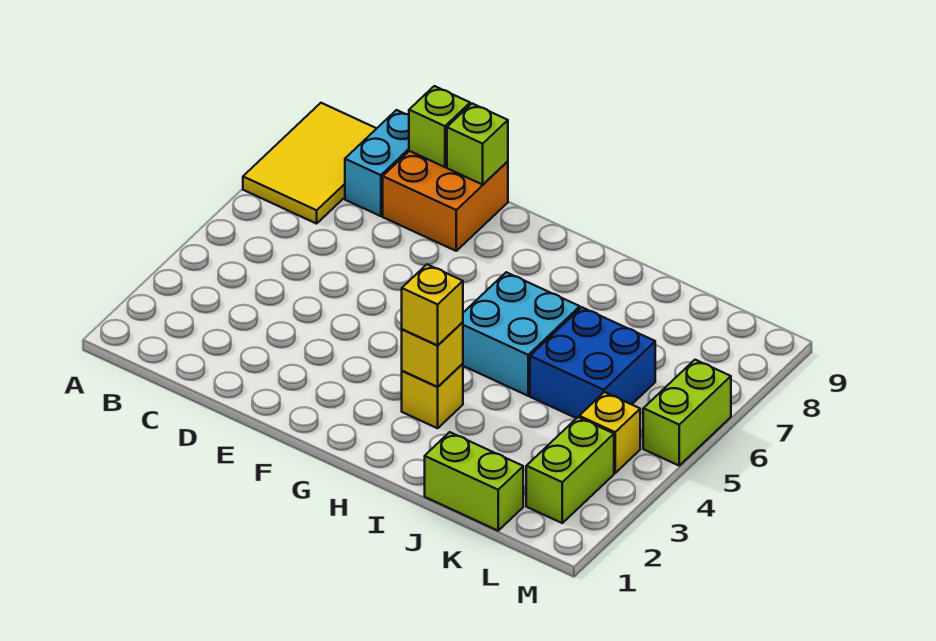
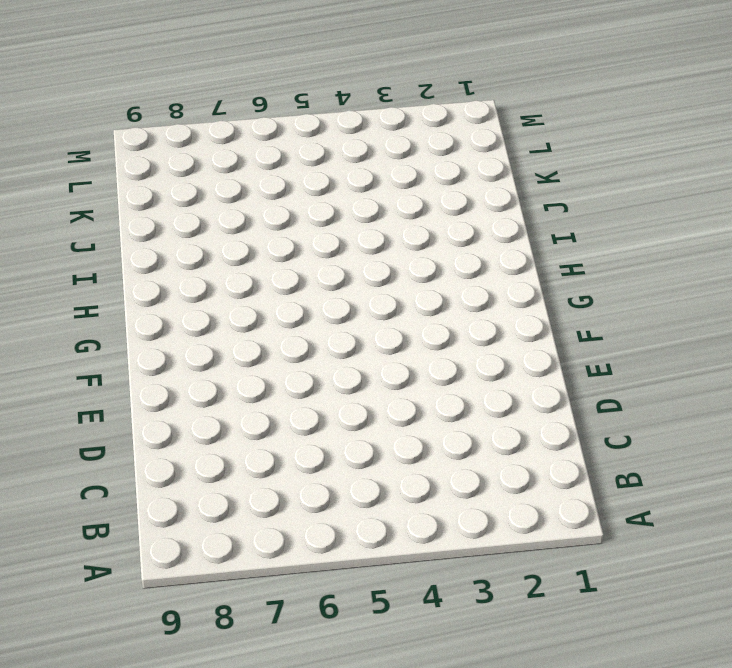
none -> yellow tile A7:B9 level 1
none -> cyan brick C8:C9 level 1
none -> orange brick D8:E9 level 1

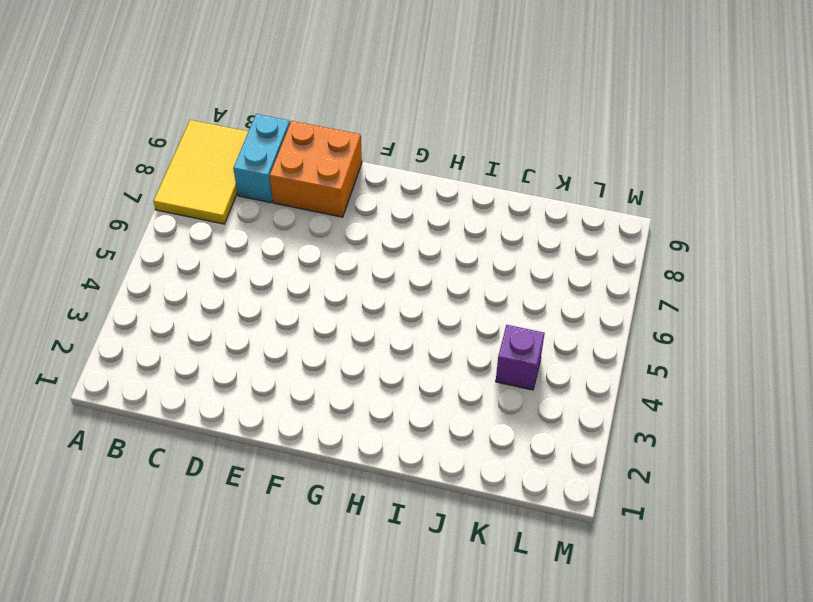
purple brick K4 level 1 -> none
none -> yellow brick H3 level 1
none -> cyan brick H5:I6 level 1
none -> lime brick J1:K1 level 1

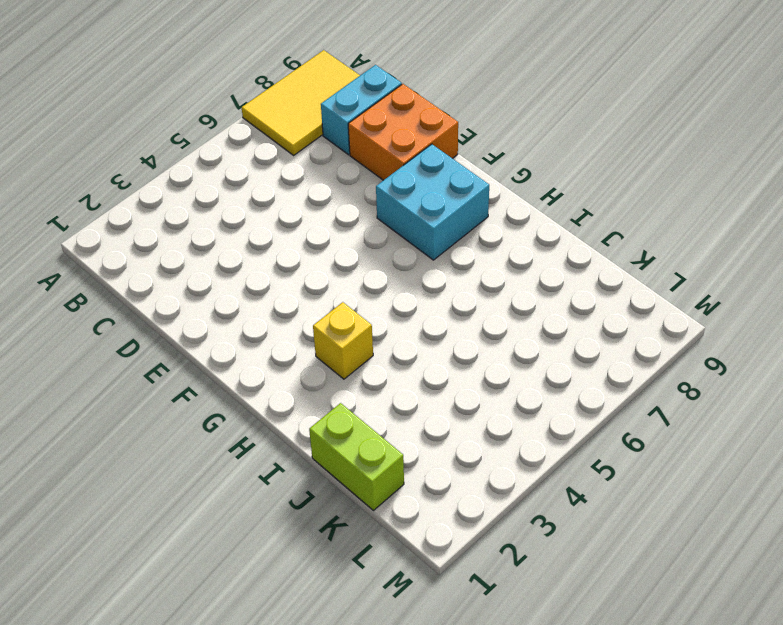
cyan brick F7:G8 level 1 -> cyan brick H5:I6 level 1
none -> blue brick J5:K6 level 1
none -> lime brick L2:L3 level 1
none -> yellow brick L4 level 1

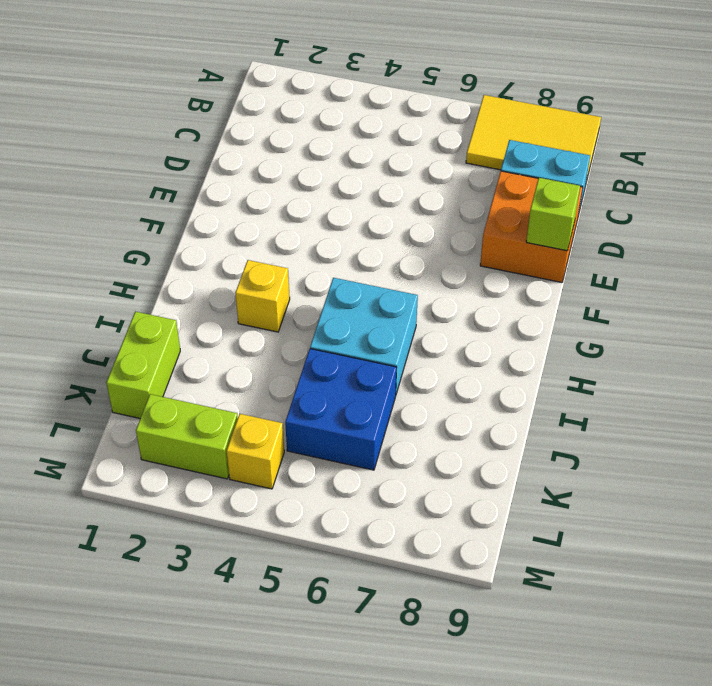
none -> lime brick M5:M6 level 1
none -> lime brick D9 level 2
none -> yellow brick H3 level 2

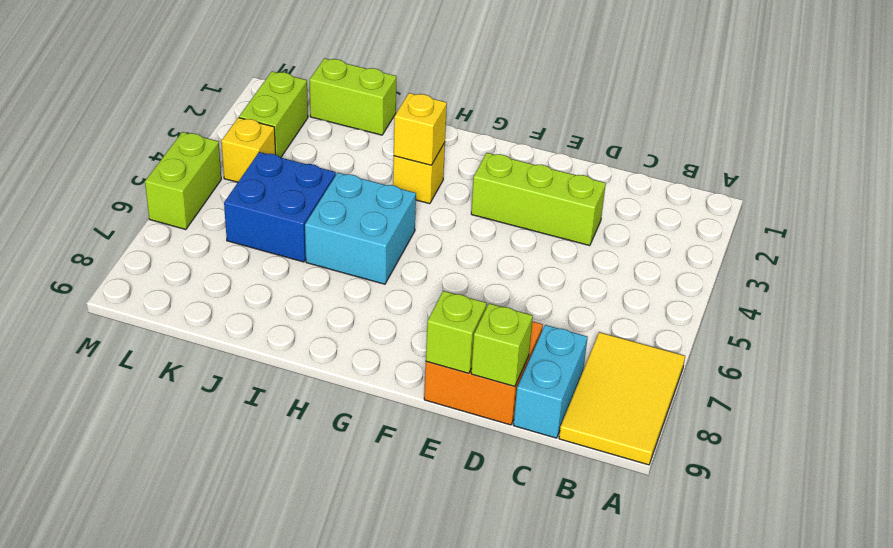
lime brick D3:F3 level 1 -> none
none -> yellow brick H3 level 3

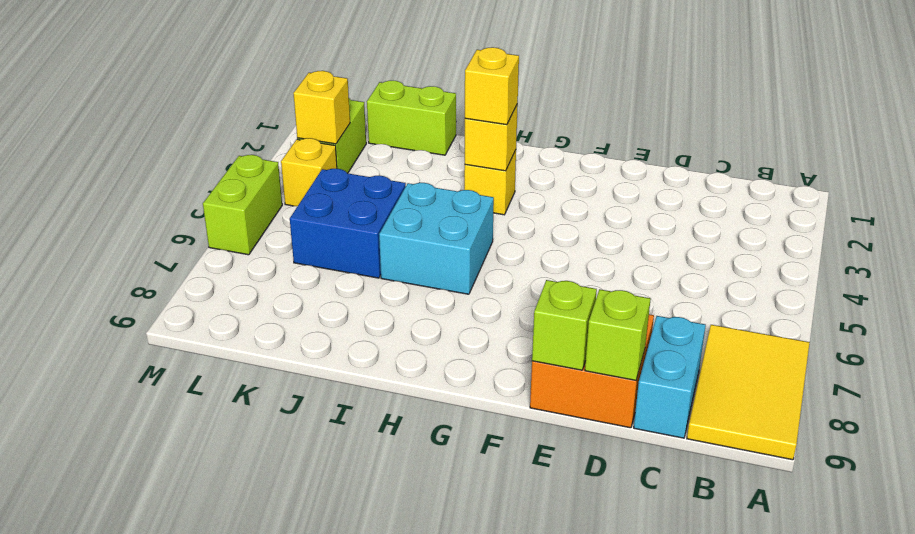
yellow brick L3 level 2 -> none

